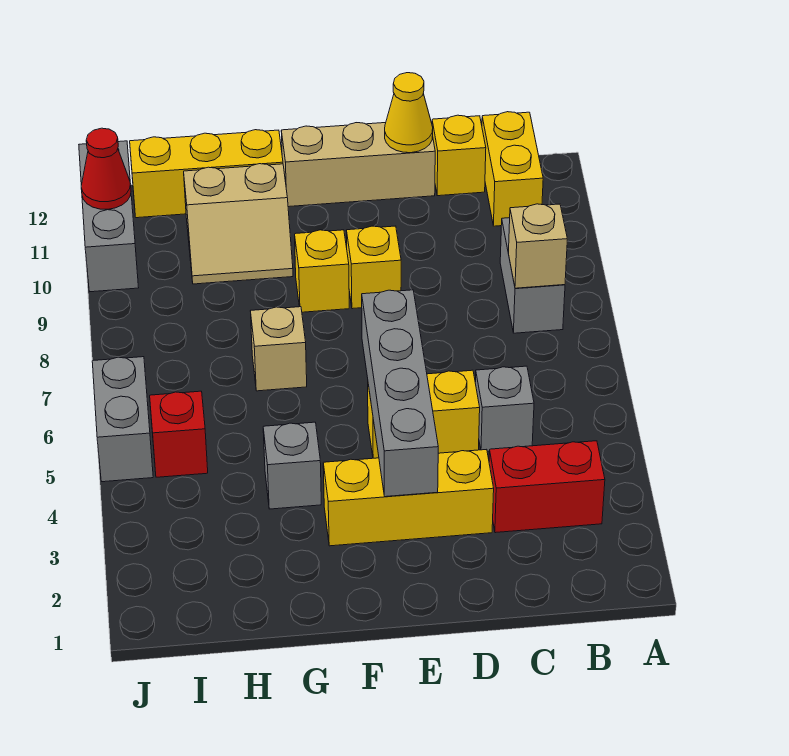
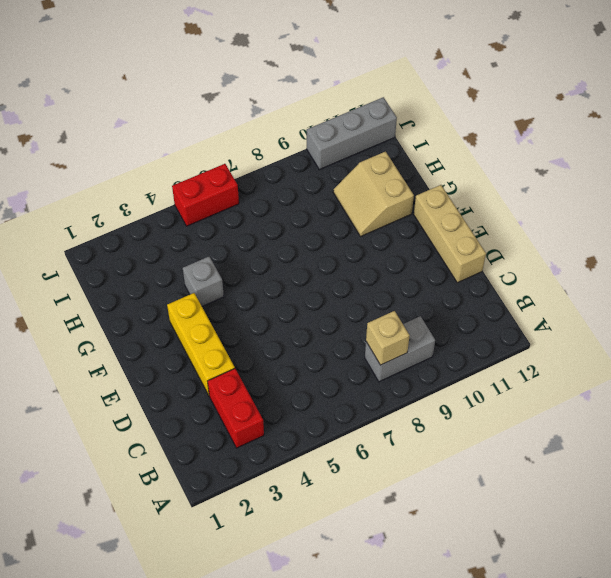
red brick J5:J6 level 1 -> grey brick J5:J6 level 1
none -> yellow brick B11:B12 level 1
none -> grey brick C5 level 1
none -> yellow brick C12 level 1

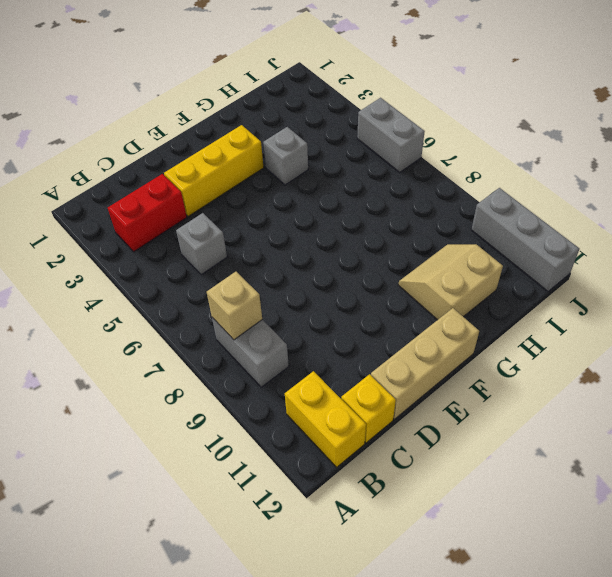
none -> yellow brick D5:E5 level 1
none -> yellow brick E9 level 1
none -> yellow brick F9 level 1

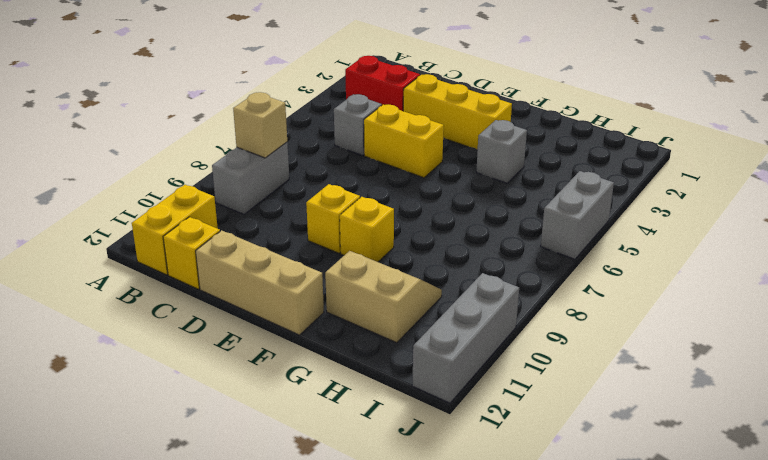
none -> tan brick G7 level 1
none -> yellow brick G12:I12 level 1
none -> red brick I5 level 1

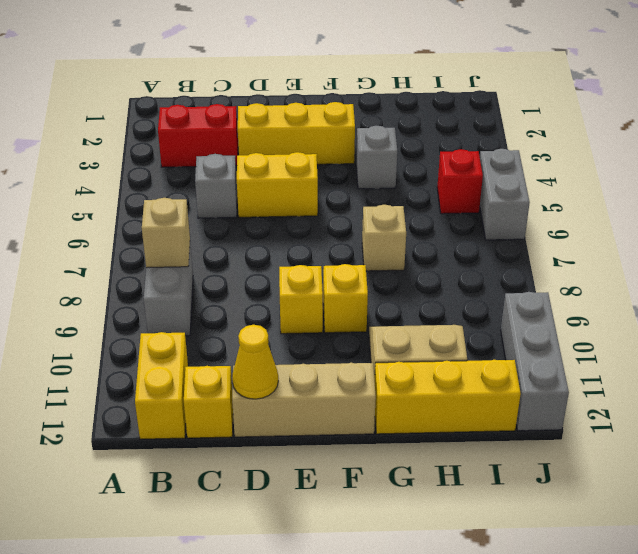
none -> grey brick E3:E6 level 2
none -> red cone J11 level 2

